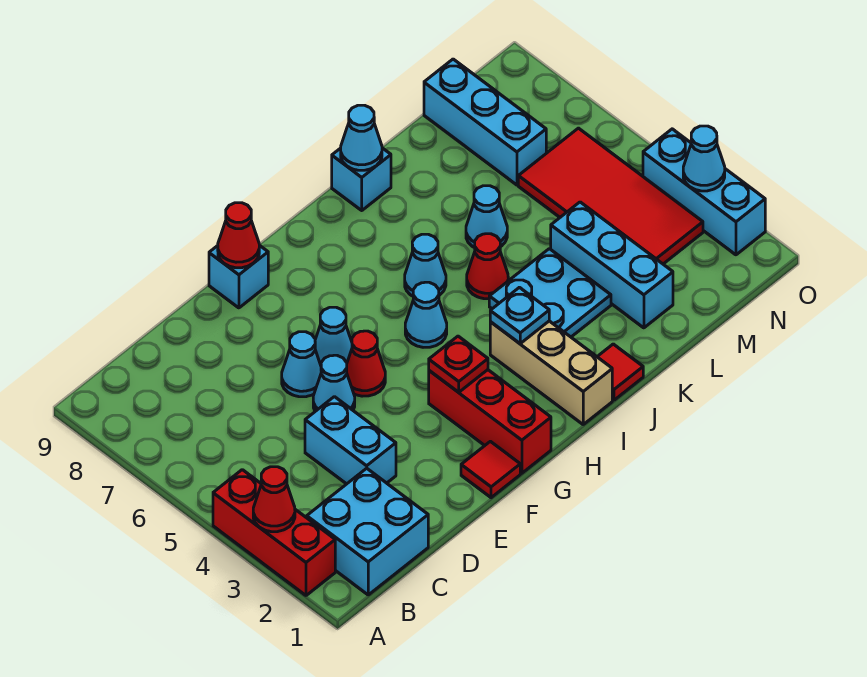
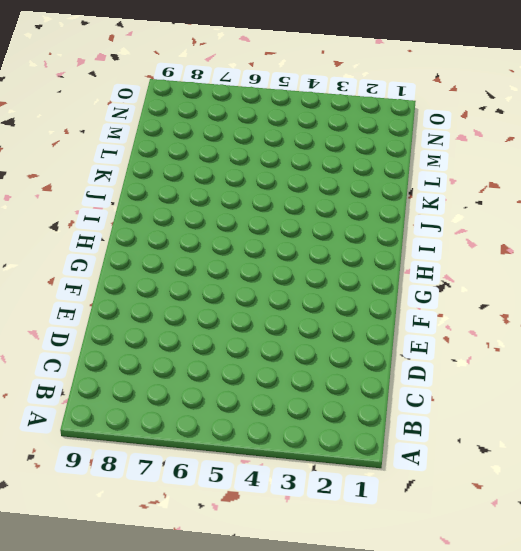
none -> red brick A2:A4 level 1
none -> cyan brick B1:C2 level 1
none -> cyan brick D3:D4 level 1

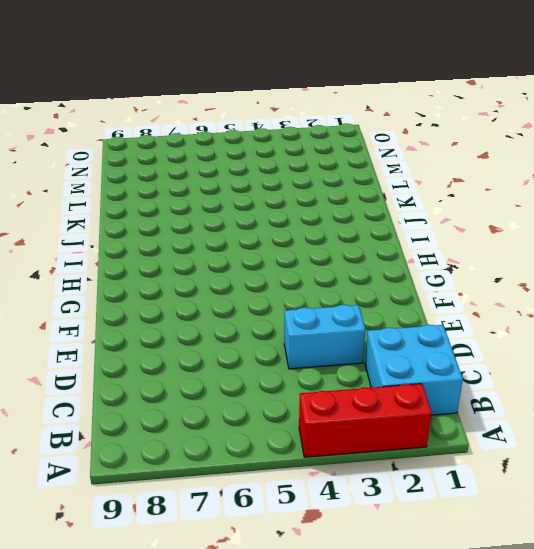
none -> cyan cone E5 level 1
none -> cyan cone E6 level 1
none -> red tile F1 level 1

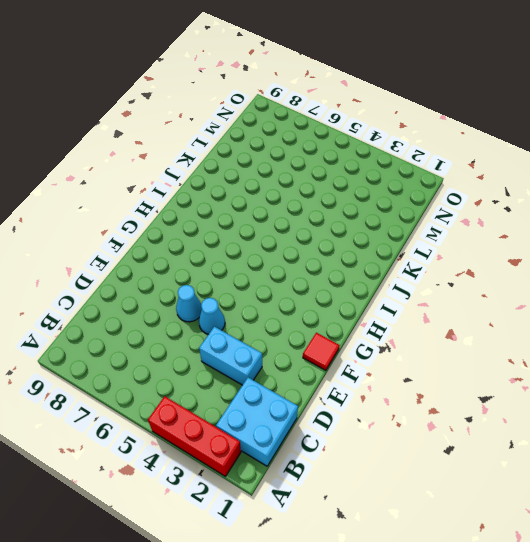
none -> red cone F5 level 1
none -> cyan cone F6 level 1
none -> cyan brick F9 level 1

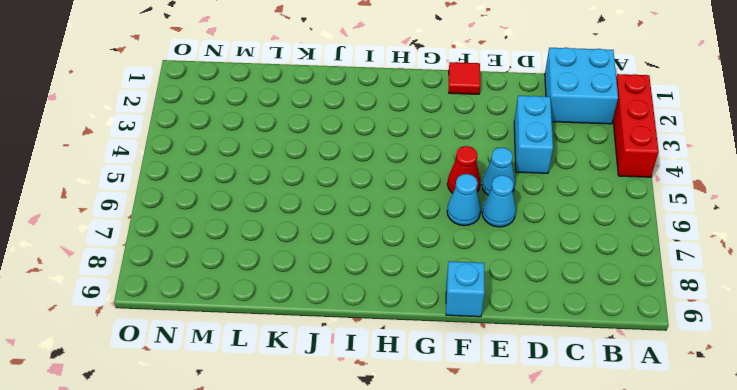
none -> red brick G1:G3 level 1
none -> cyan cone H5 level 1
none -> tan brick I1:I3 level 1

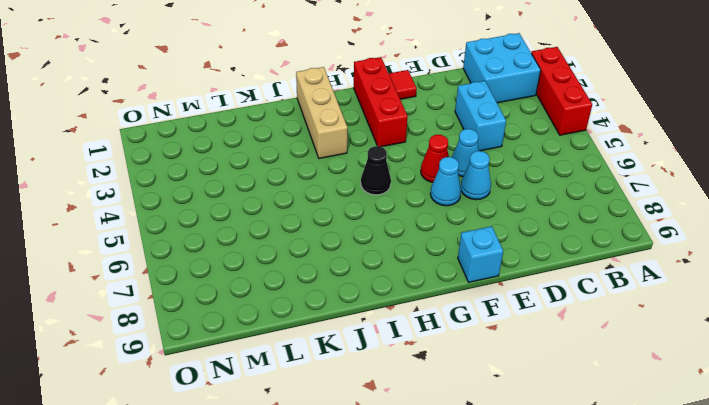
black cone H5 level 1 -> cyan cone H5 level 1
none -> cyan cone I6 level 1
none -> red tile J1 level 1
none -> cyan plate J3:K4 level 1

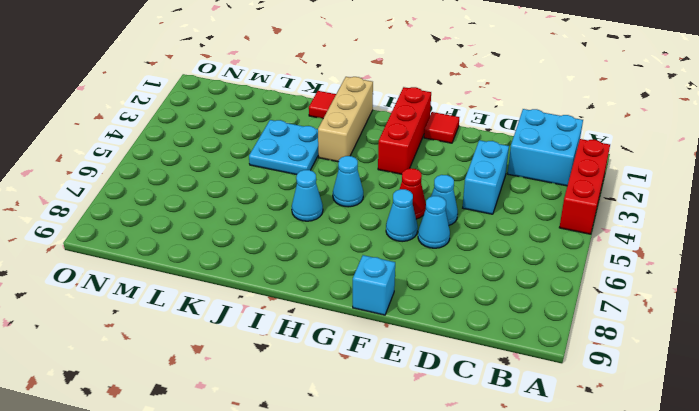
none -> red cone J5 level 1
none -> cyan brick J9 level 1
none -> cyan cone K6 level 1

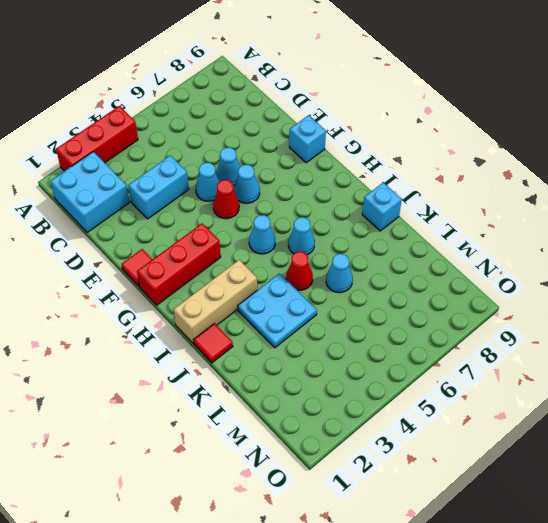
none -> cyan brick L2:L4 level 1
none -> red tile M3:N6 level 1
none -> cyan brick M7:M9 level 1

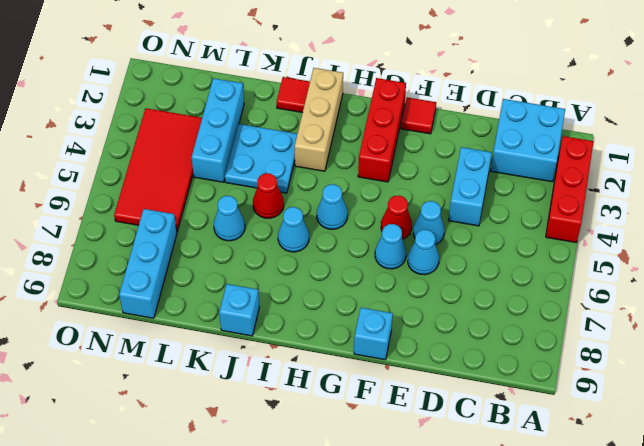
none -> cyan brick O2:O4 level 1
none -> red cone A3 level 2
none -> red cone F9 level 2

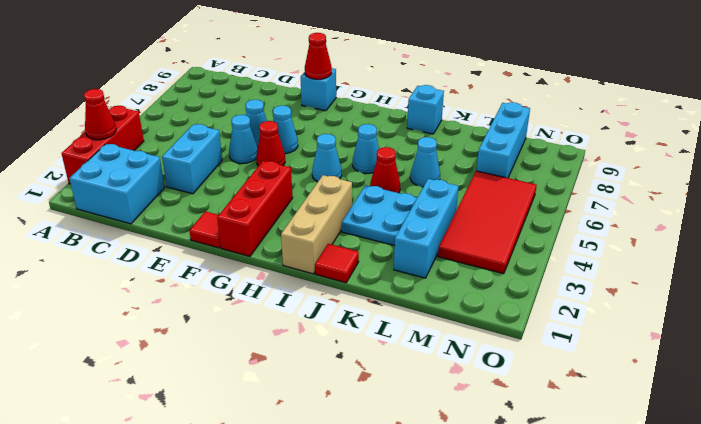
none -> cyan brick O2:O4 level 1
none -> red plate G3 level 2
none -> cyan plate I3 level 2

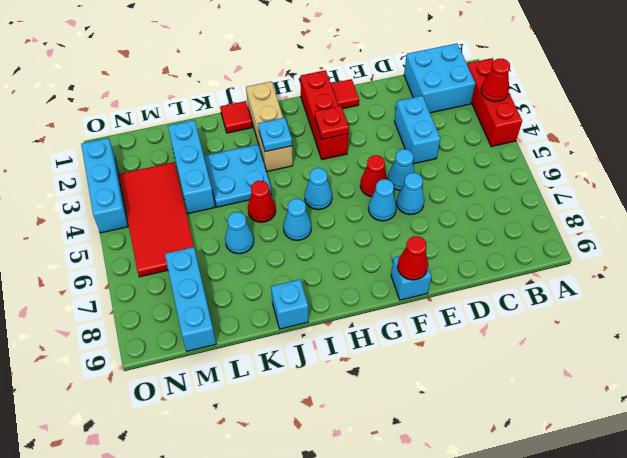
none -> cyan cone J9 level 2
none -> cyan cone O3 level 2

